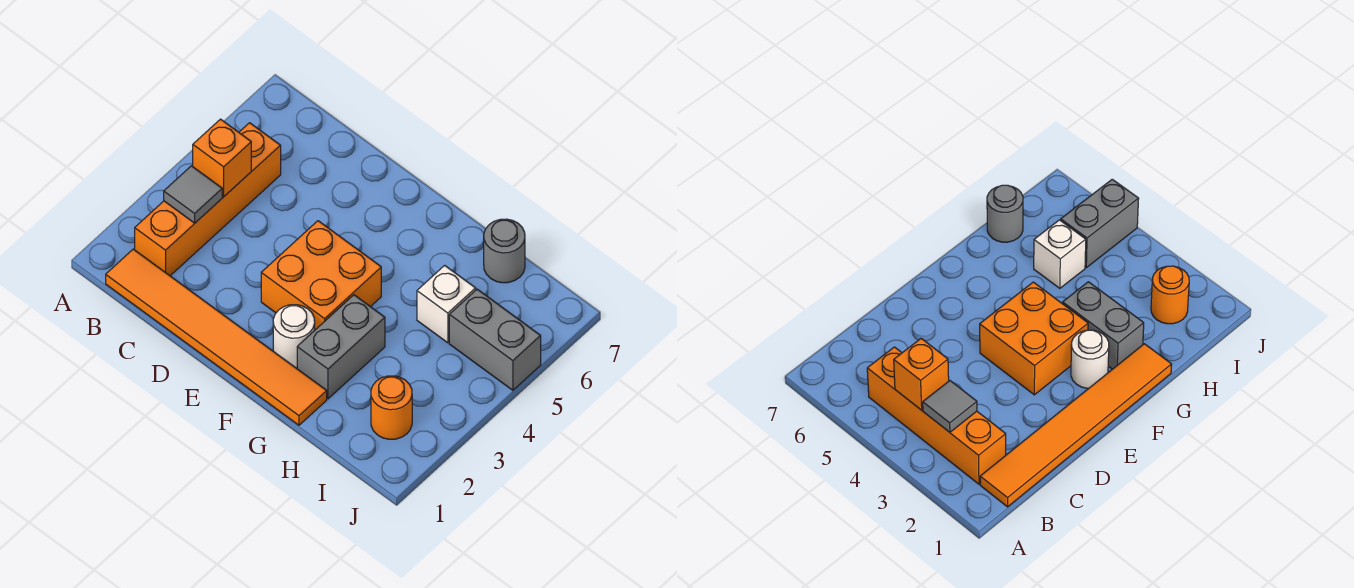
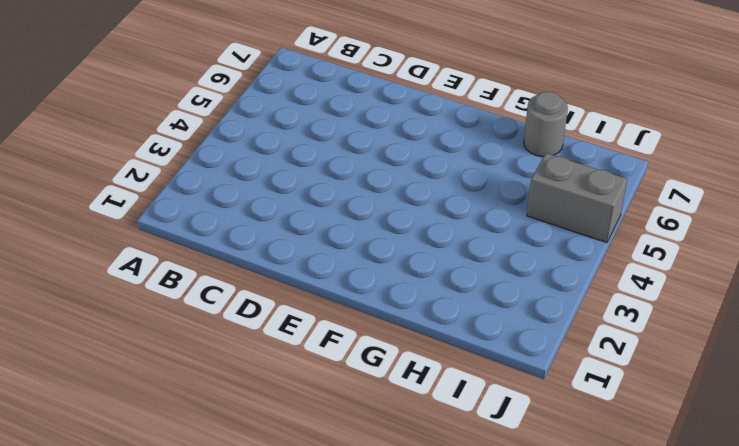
none -> orange tile B1:G1 level 1
none -> orange brick B2:B5 level 1

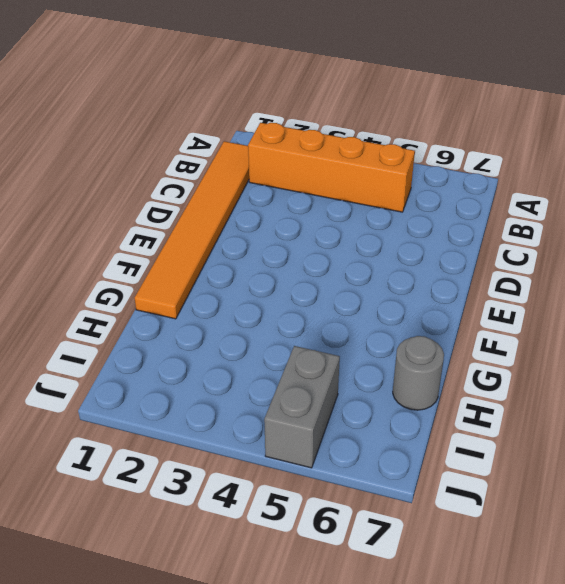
none -> orange brick E3:F4 level 1
none -> white round brick F2 level 1

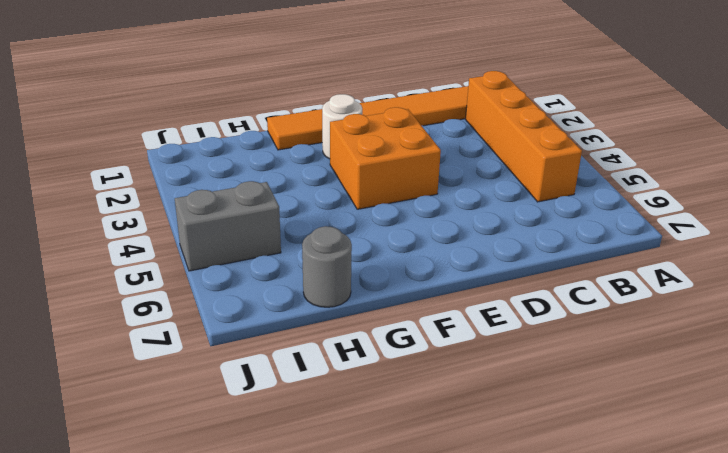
none -> grey brick G2:G3 level 1
none -> white brick H5 level 1

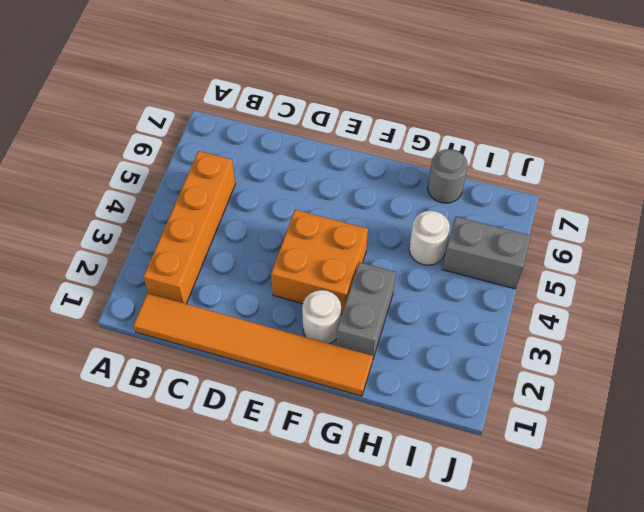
white round brick H5 level 1 -> white brick H5 level 1
none -> orange round brick I2 level 1
none -> grey tile B3 level 2

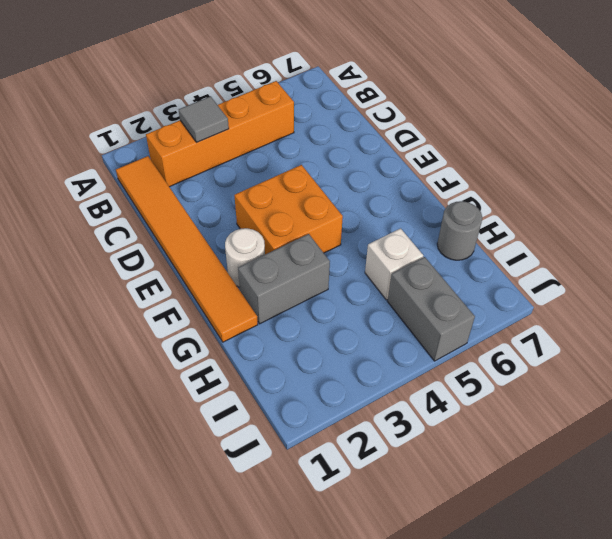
none -> orange round brick I2 level 1
none -> orange brick B4 level 2

